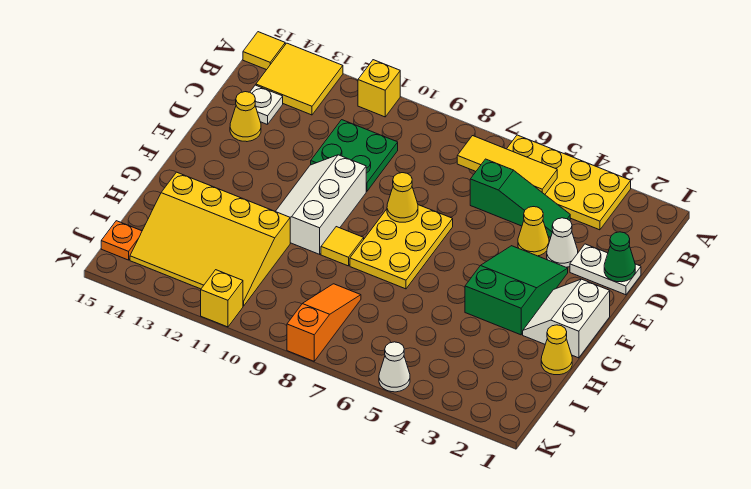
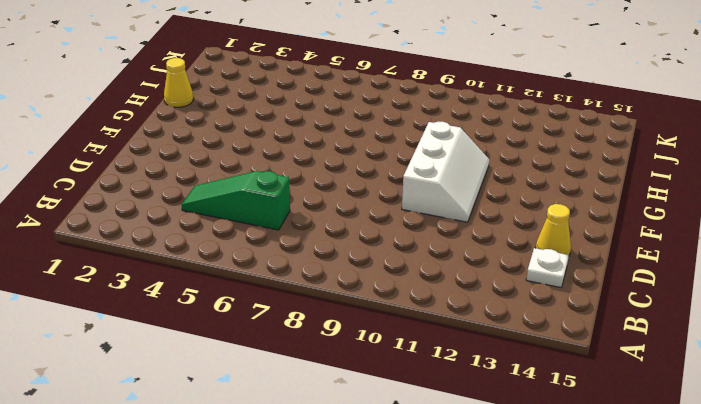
none -> yellow plate A3:B6 level 1
none -> yellow brick A11 level 1
none -> yellow tile A13:B14 level 1

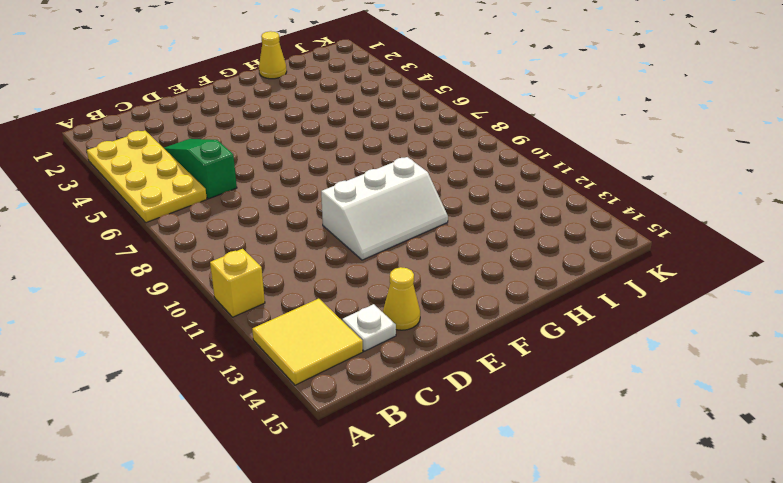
none -> yellow tile A15 level 1
none -> green plate C10:D11 level 1
none -> white plate D1:D2 level 1

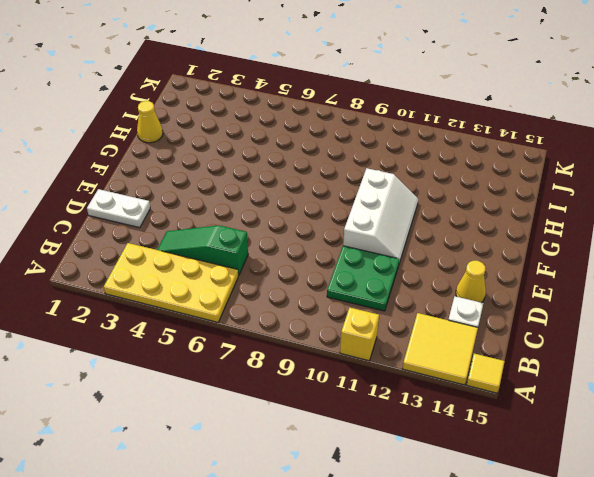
none -> white cone D3 level 1
none -> yellow cone D4 level 1
none -> green slope E3:G4 level 1 top G

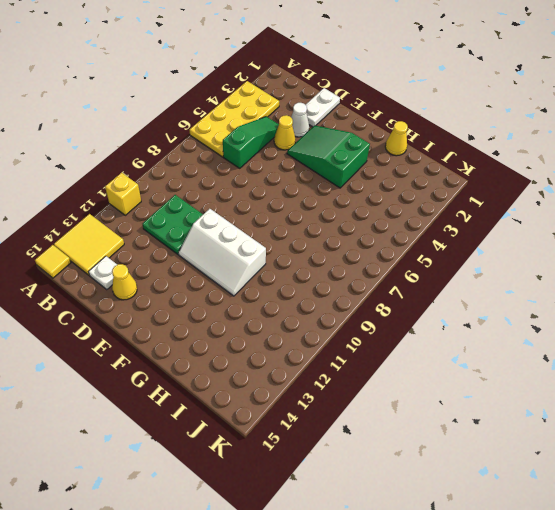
none -> yellow plate E7:G8 level 1
none -> white slope F1:G2 level 1 top 1
none -> yellow tile G9 level 1

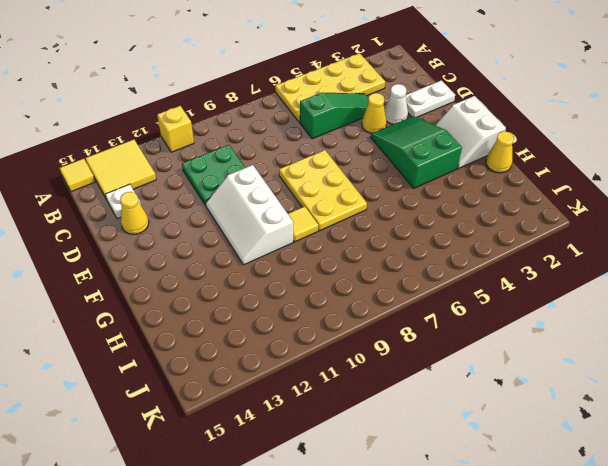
none -> yellow slope H11:J14 level 1 top H
none -> orange slope I8:K8 level 1 top K
none -> orange plate J15 level 1

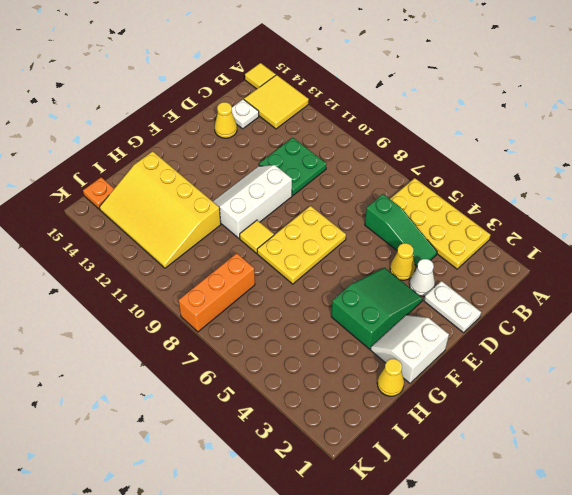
orange brick I8:K8 level 1 -> orange slope I8:K8 level 1 top K
none -> yellow brick A11 level 1
none -> white cone K5 level 1
none -> yellow brick K11 level 1

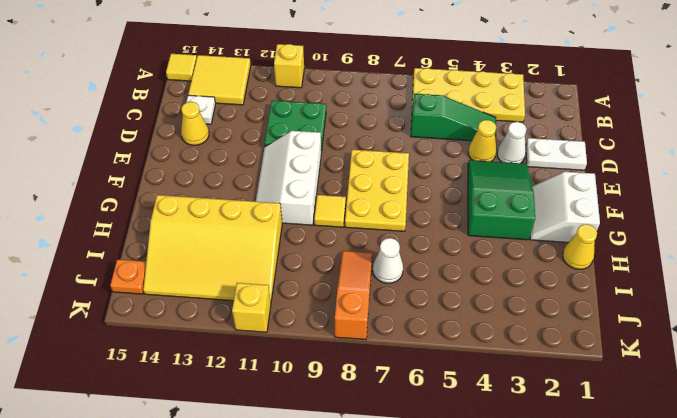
white cone I7 level 1 -> white cone K5 level 1
none -> yellow tile B5:B7 level 2
none -> green cone D1 level 2
none -> yellow cone E8 level 2

